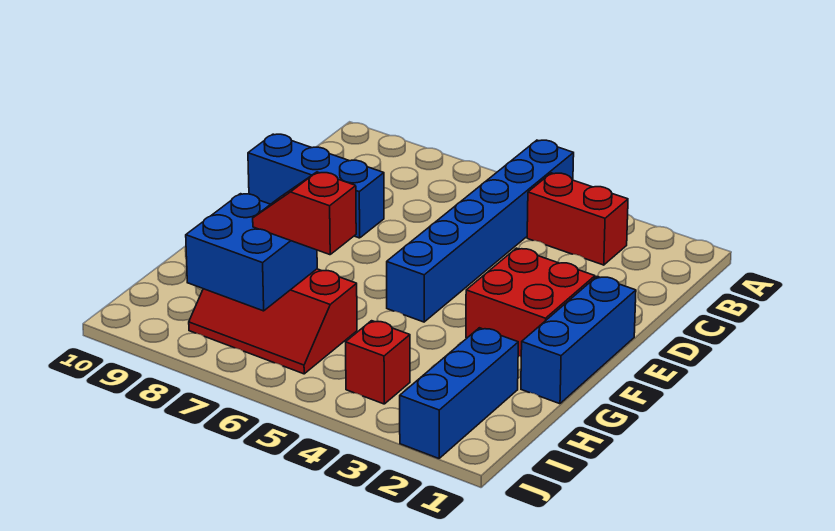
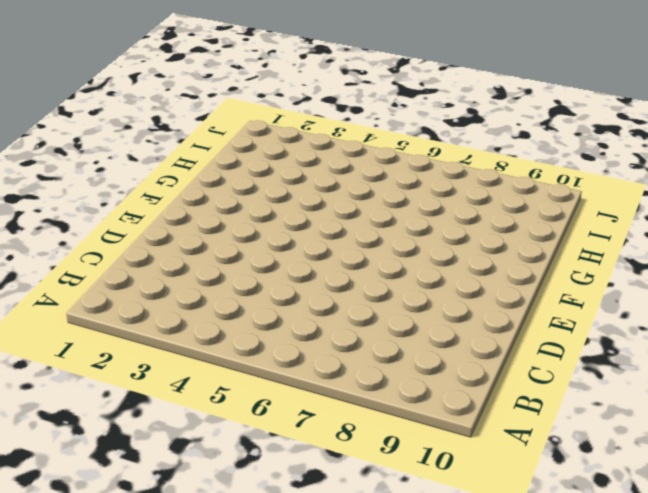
none -> blue brick A5:F5 level 1
none -> red brick B3:B4 level 1

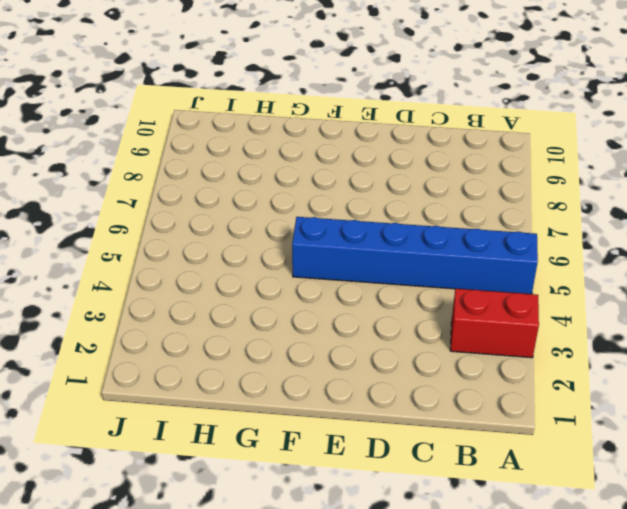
red brick A3:B3 level 1 -> red brick B3:B4 level 1
none -> blue brick D8:D10 level 1
none -> blue brick E1:G1 level 1

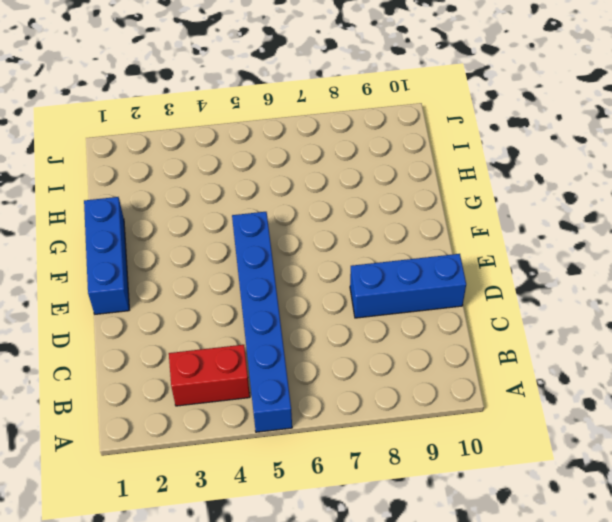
none -> red brick E2:F3 level 1
none -> blue brick H2:J2 level 1

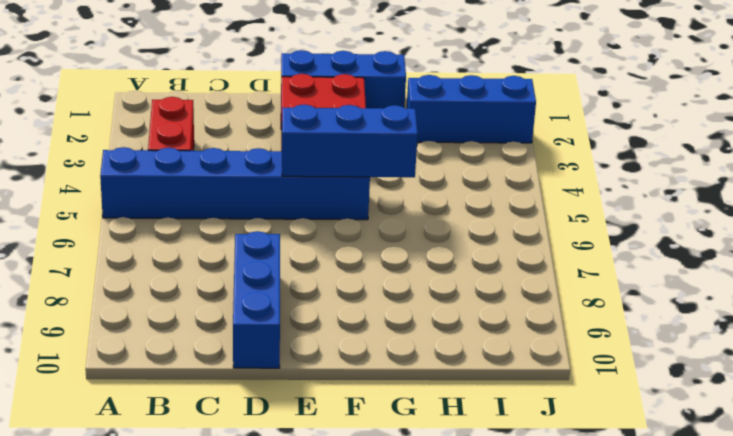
blue brick E5:G5 level 2 -> none
none -> red slope H6:I8 level 1 top H
none -> red brick I4 level 1

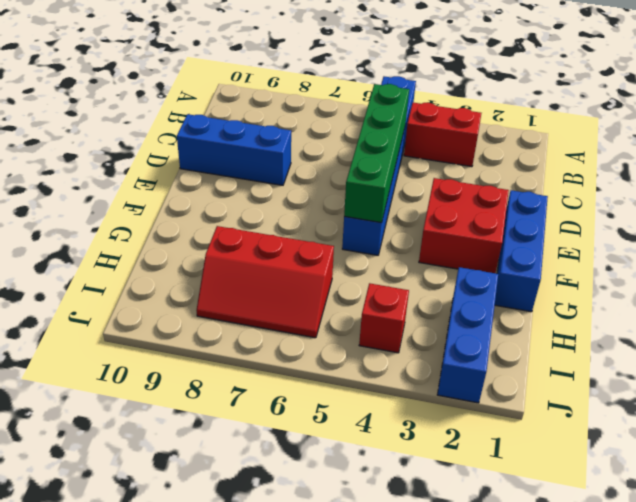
green brick C5:F5 level 2 -> none
none -> blue brick H7:I8 level 2
none -> red slope H6:H7 level 3 top 6

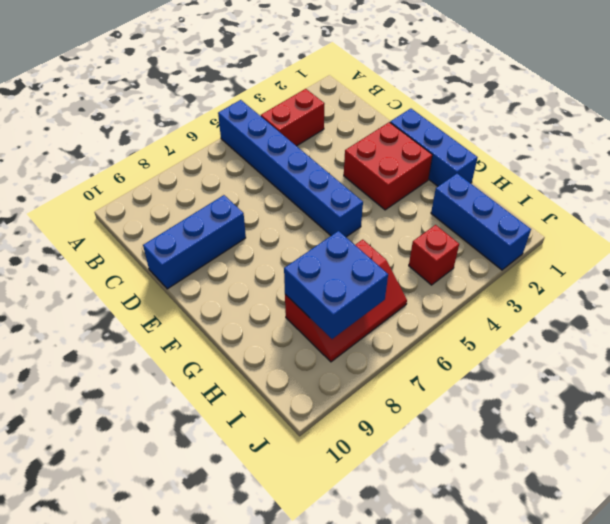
none -> red slope H6:H7 level 3 top 6

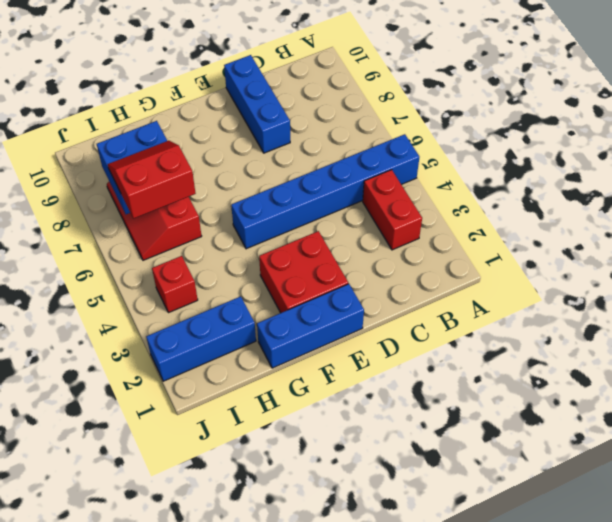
red slope H6:I7 level 3 top 6 -> red slope H6:H7 level 3 top 6

